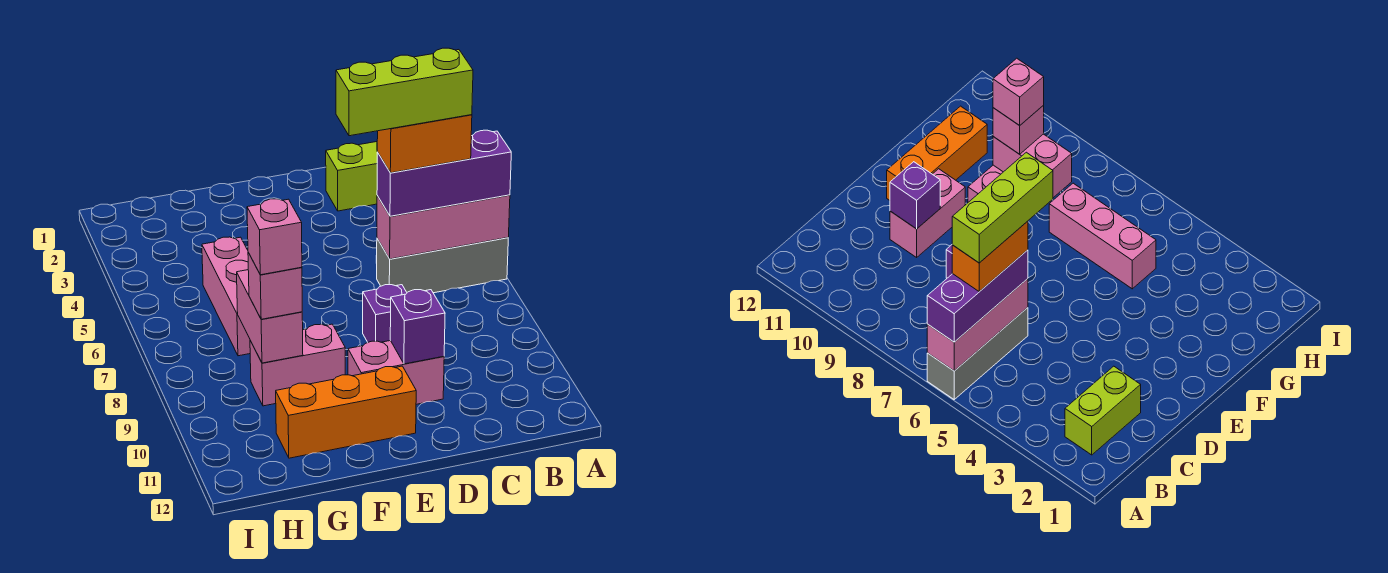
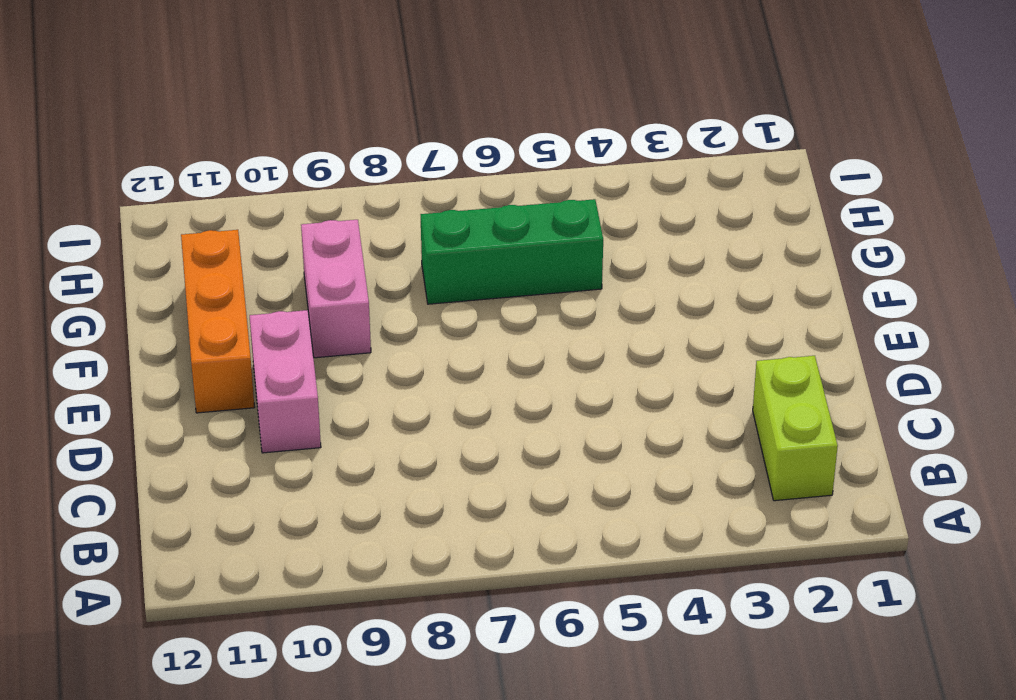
green brick G5:G7 level 1 -> pink brick G5:G7 level 1
none -> grey brick A6:C6 level 1
none -> purple brick D8 level 1
none -> pink brick A6:C6 level 2

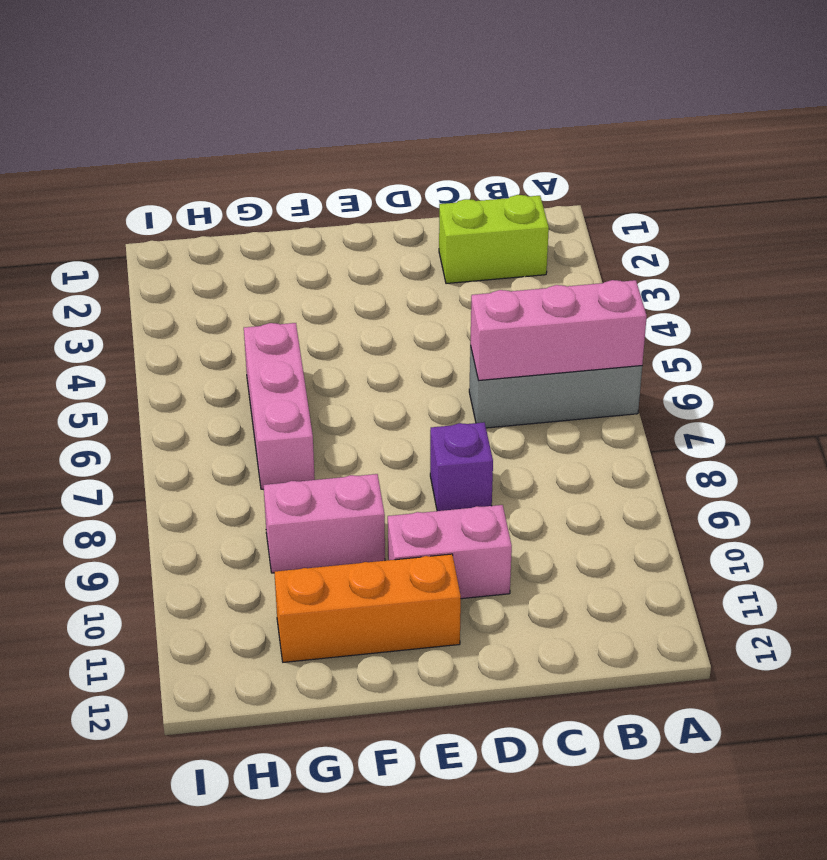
none -> purple brick D10 level 2
none -> pink brick G8:G9 level 2
none -> purple brick A6:C6 level 3

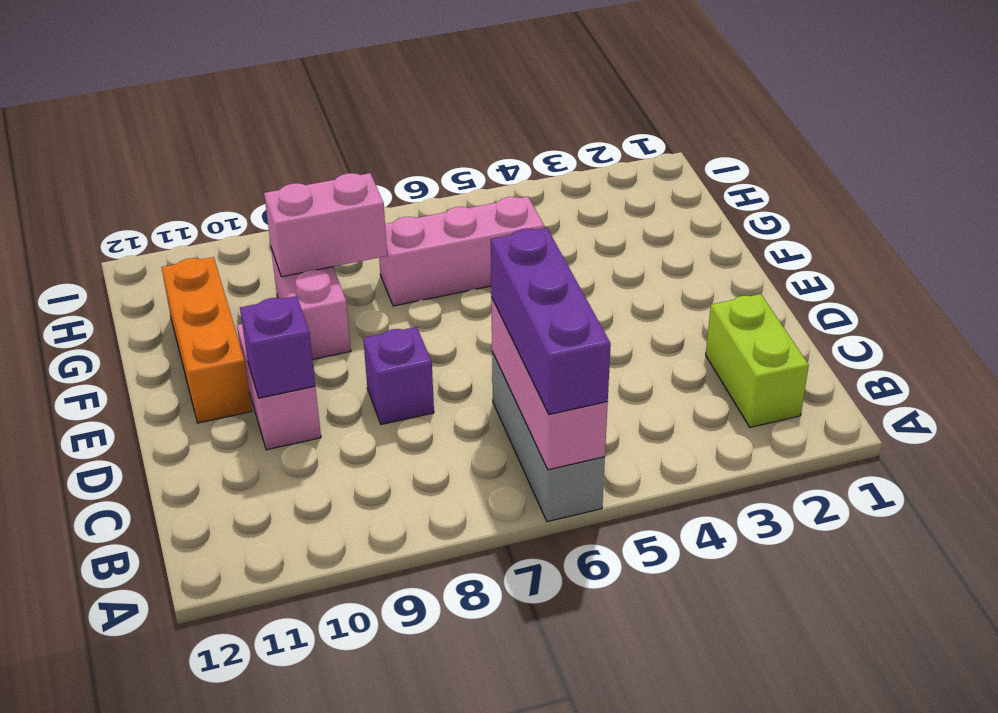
none -> pink brick G9 level 3
none -> orange brick B6:C6 level 4
none -> pink brick G9 level 4

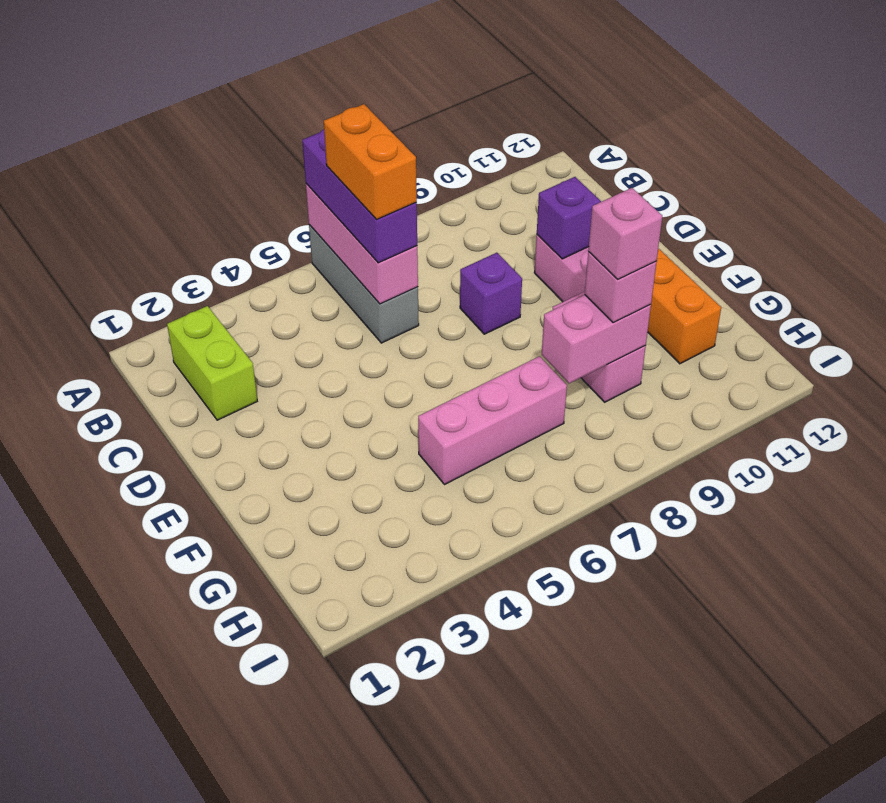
none -> lime brick B6:D6 level 5

